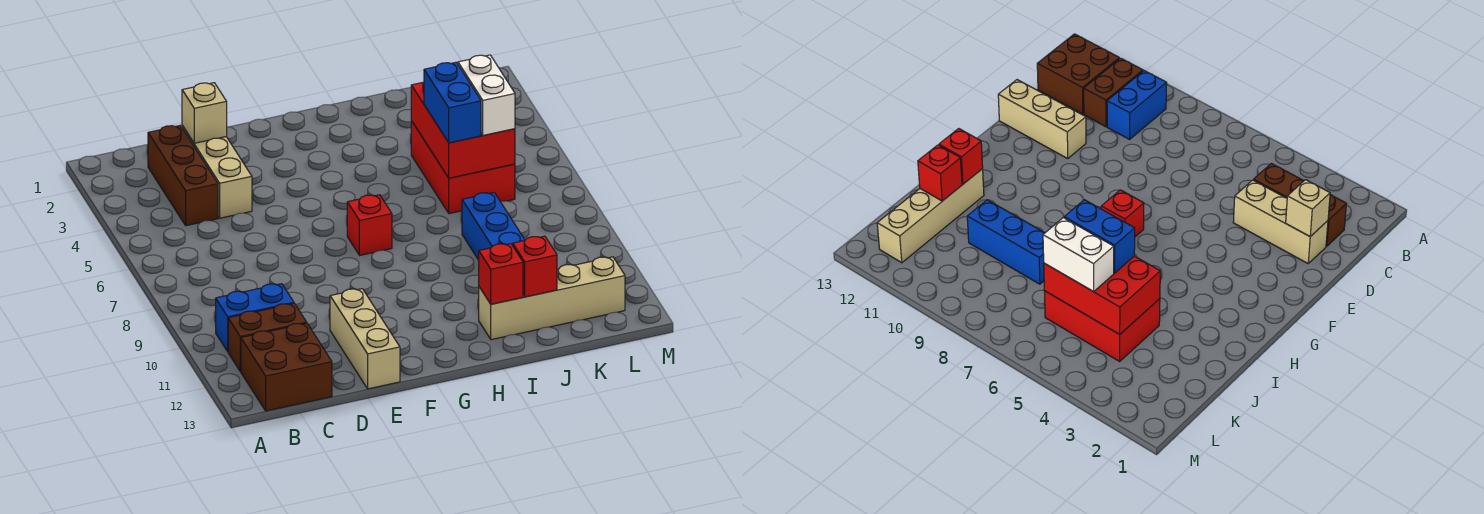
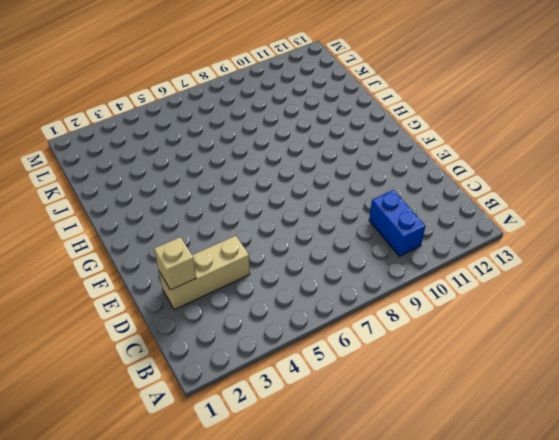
none -> brown brick B11:C11 level 1
none -> brown brick B12:C13 level 1
none -> brown brick C2:C4 level 1

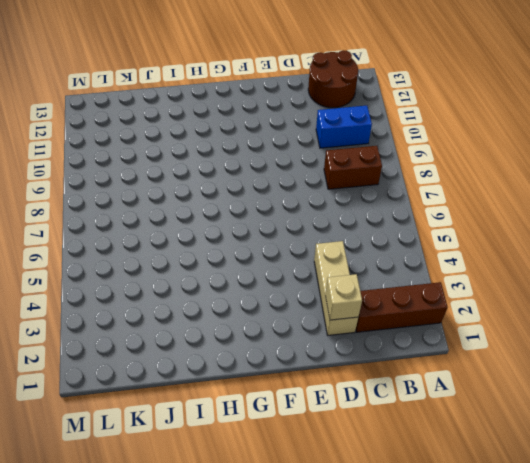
brown brick A2:C2 level 1 -> brown brick C2:C4 level 1
brown brick B8:C8 level 1 -> brown brick B11:C11 level 1
brown round brick B12:C13 level 1 -> brown brick B12:C13 level 1
none -> tan brick E11:E13 level 1
none -> red brick G7 level 1
none -> tan brick I12:L12 level 1

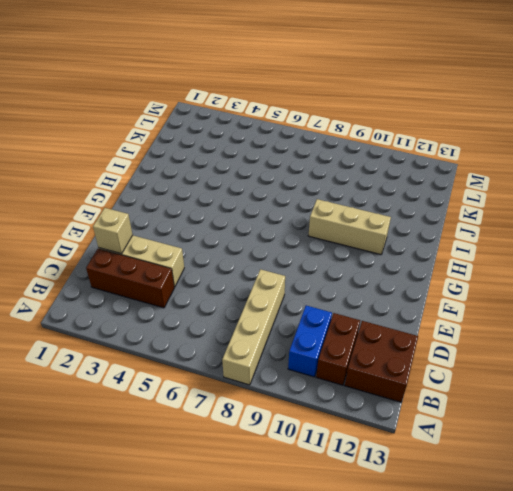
tan brick A8:D8 level 1 -> tan brick I12:L12 level 1
tan brick H9:H11 level 1 -> tan brick E11:E13 level 1
none -> red brick G7 level 1
none -> red brick J4:K6 level 1
none -> blue brick J8:J10 level 1

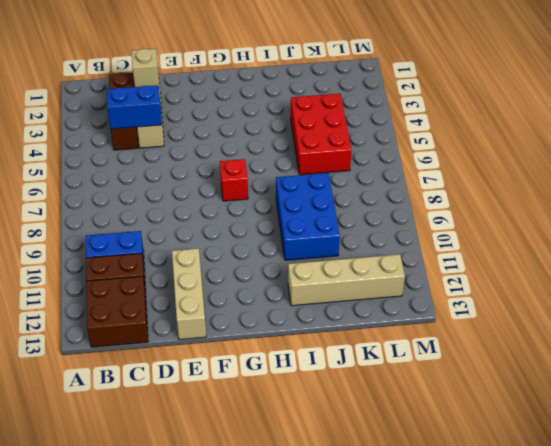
blue brick C4:D4 level 2 -> blue brick J5:J6 level 3
blue brick I8:J10 level 1 -> blue brick J8:J10 level 1
none -> red brick I12 level 2
none -> red brick J4:K6 level 2
none -> red brick J12 level 2

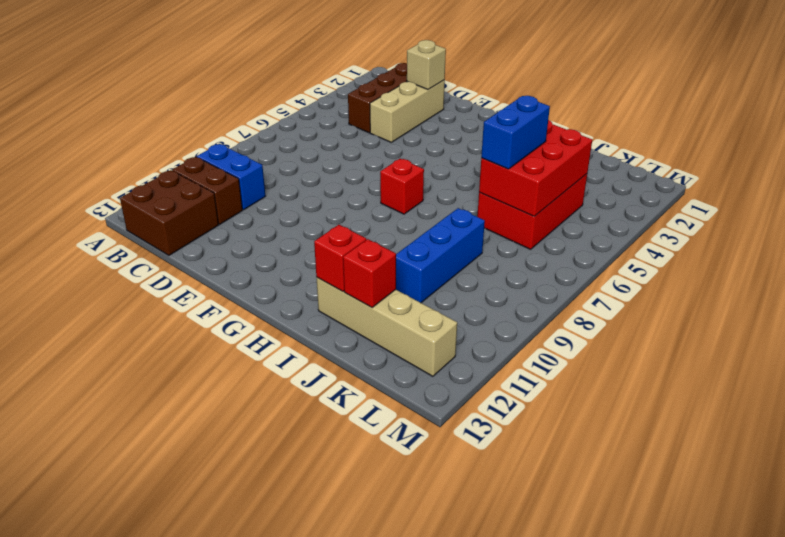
none -> tan brick E11:E13 level 1
none -> white brick K5:K6 level 3

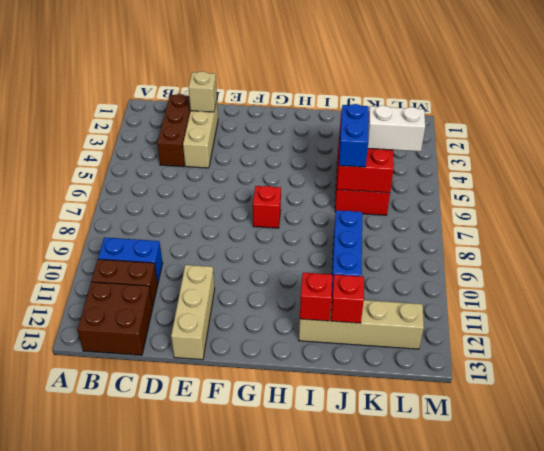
white brick K5:L5 level 3 -> white brick K5:K6 level 3

